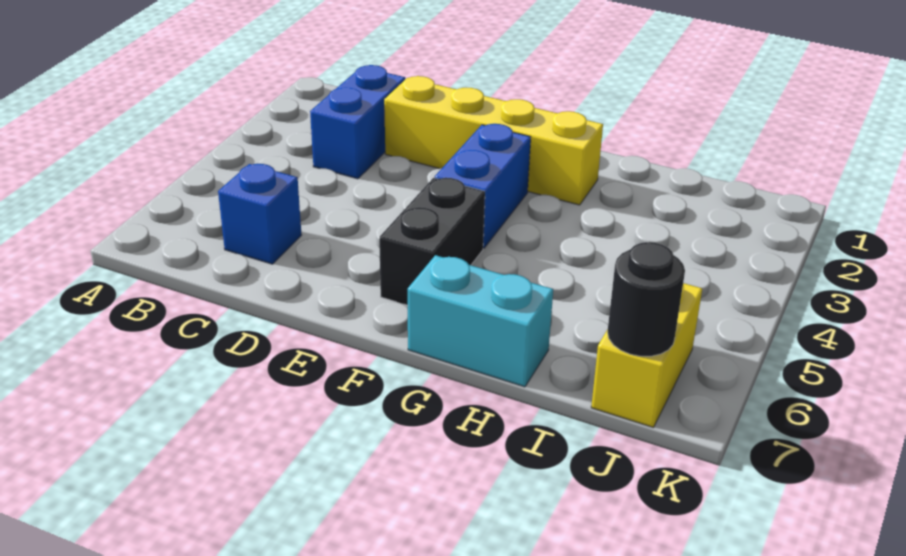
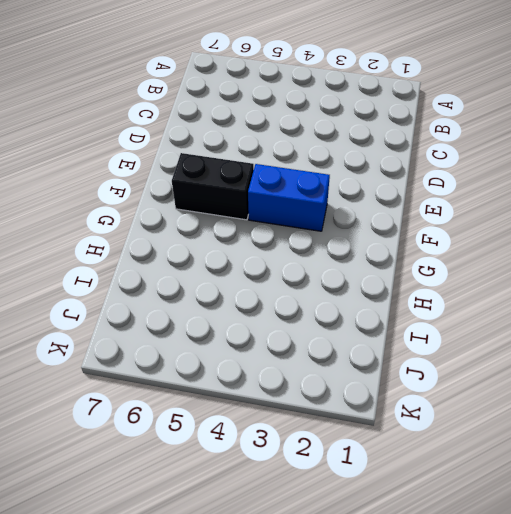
none -> blue brick C2:C3 level 1
none -> blue brick C6 level 1

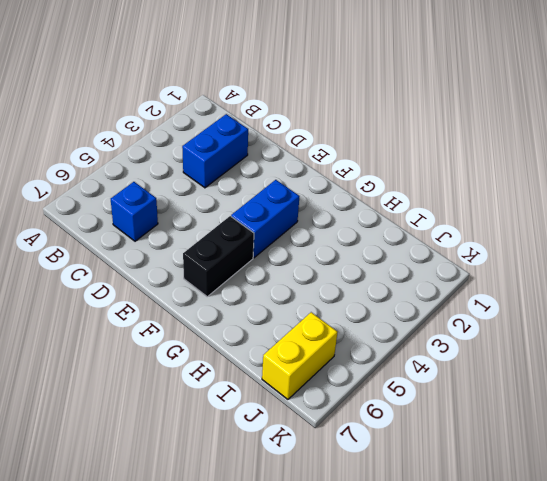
none -> yellow brick D2:G2 level 1
none -> cyan brick G7:H7 level 1

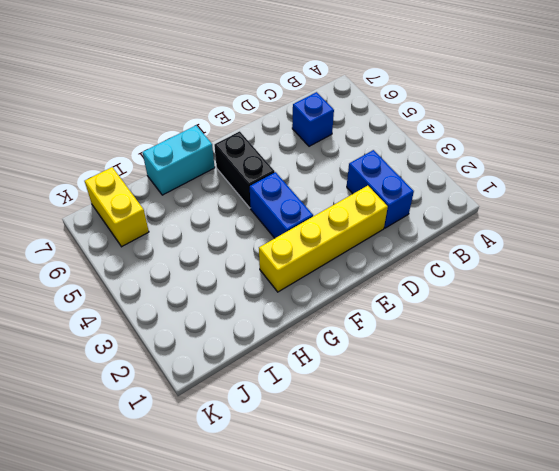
none -> black round brick J7 level 2

